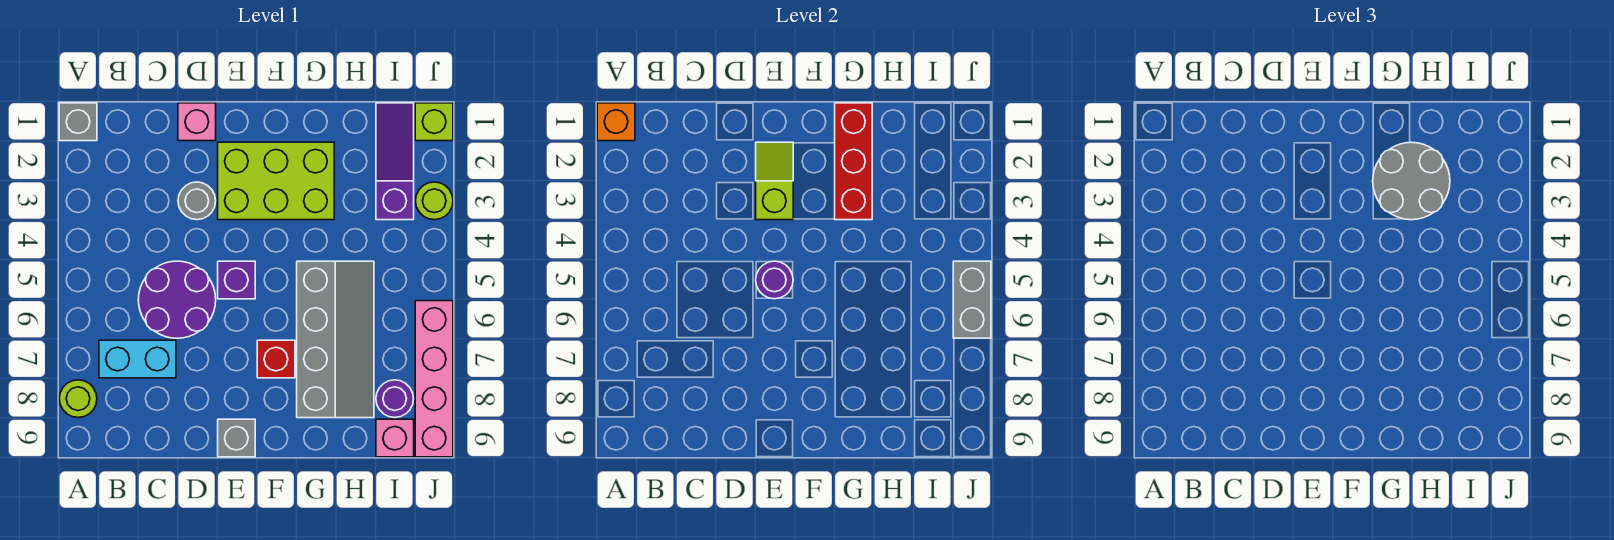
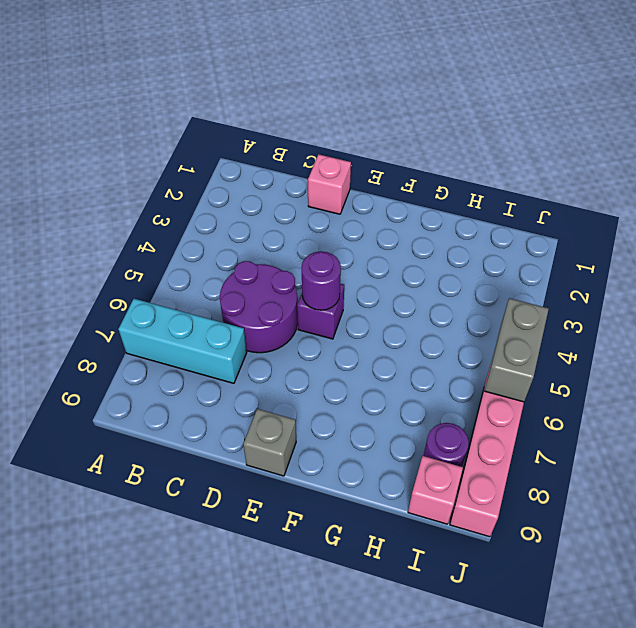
cyan brick A7:C7 level 1 -> cyan brick B7:C7 level 1
none -> grey brick A1 level 1
none -> lime round brick A8 level 1
none -> grey round brick D3 level 1

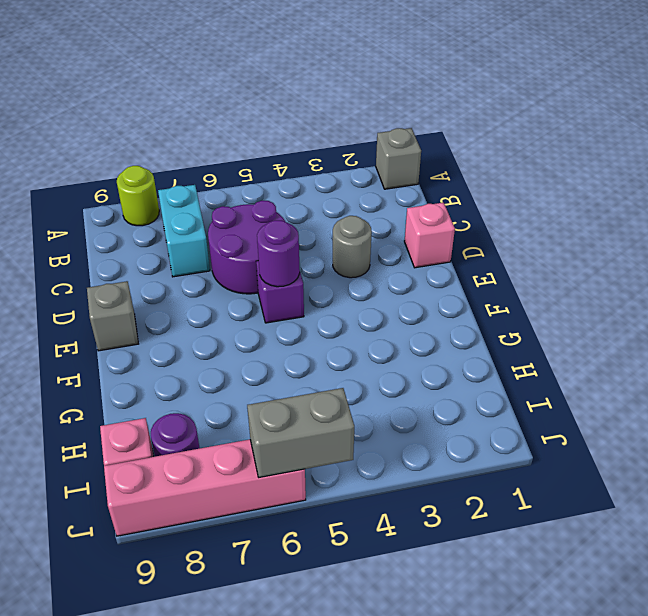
none -> lime brick E2:G3 level 1
none -> red brick F7 level 1
none -> grey slope G5:H8 level 1 top G

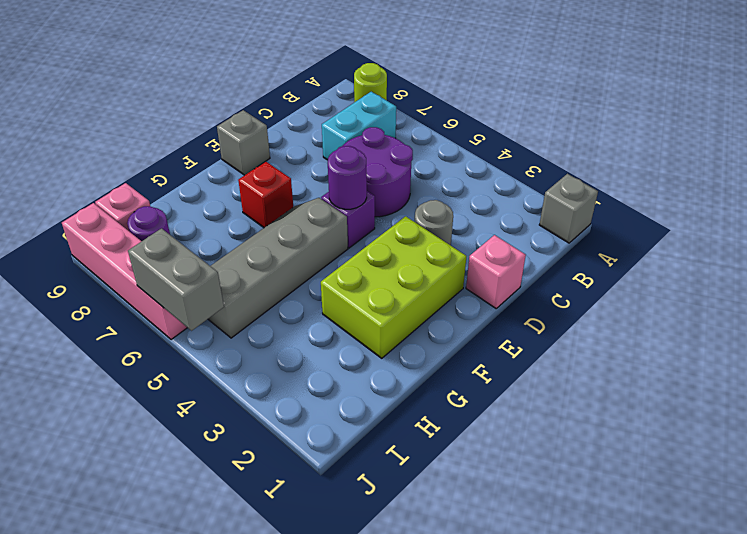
grey slope F5:I6 level 1 top 5 -> grey slope G5:H8 level 1 top G
none -> purple slope I1:I3 level 1 top 3
none -> lime brick J1 level 1
none -> lime round brick J3 level 1

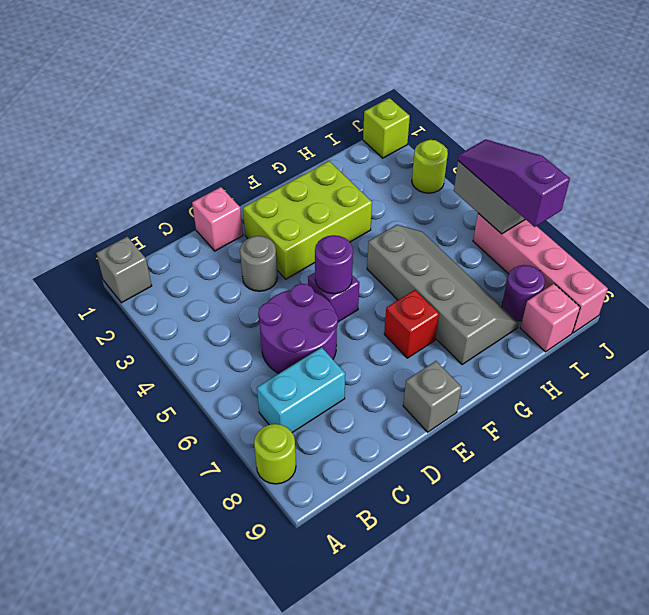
purple slope J5:J7 level 3 top 7 -> purple slope I1:I3 level 1 top 3
none -> orange brick A1 level 2
none -> lime slope E2:E3 level 2 top 3
none -> red brick G1:G3 level 2

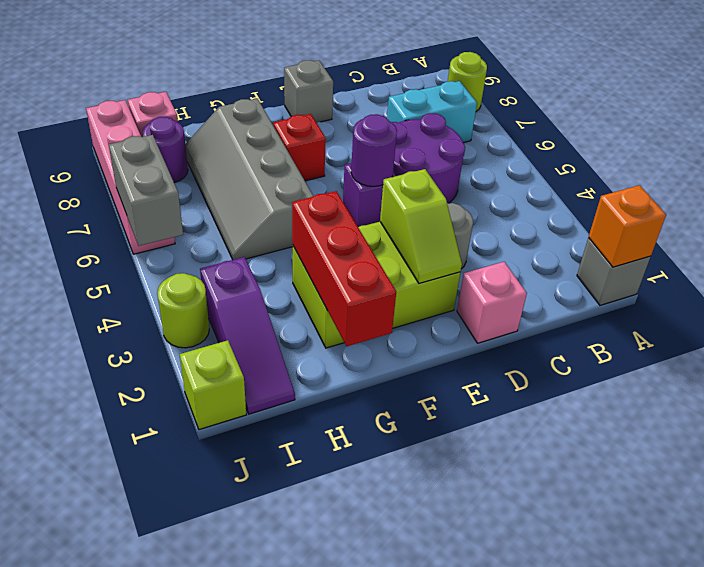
none -> grey round brick G2:H3 level 3

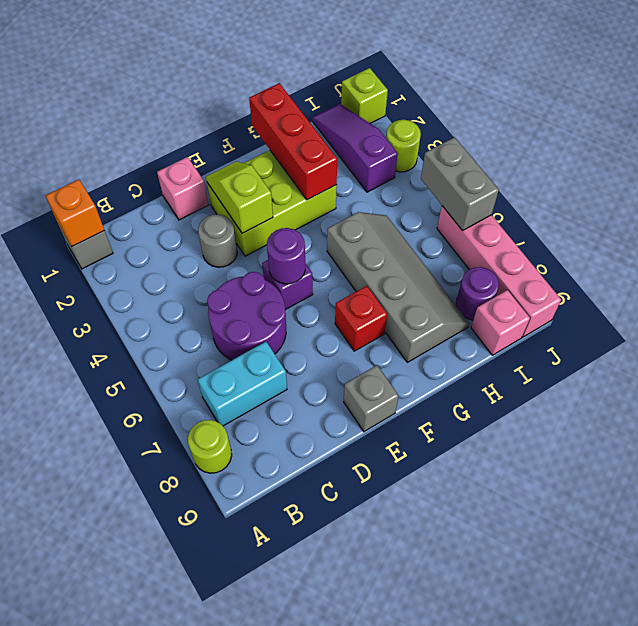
none -> grey round brick G2:H3 level 3

